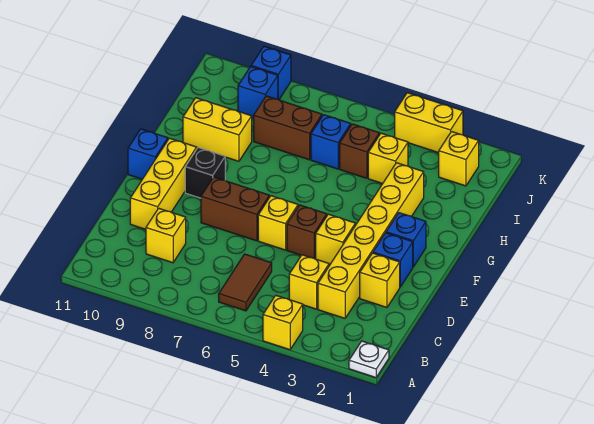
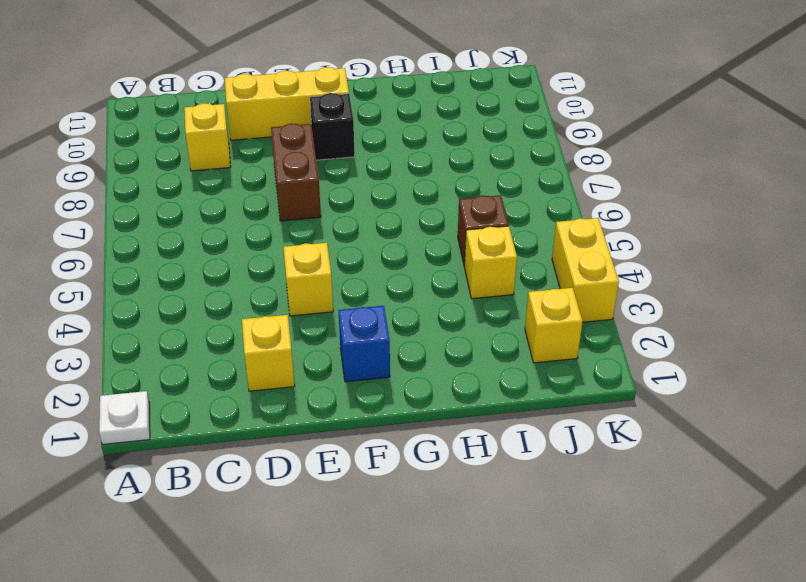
none -> yellow brick A4 level 1
none -> brown tile B6:C6 level 1
none -> yellow brick C3:H3 level 1

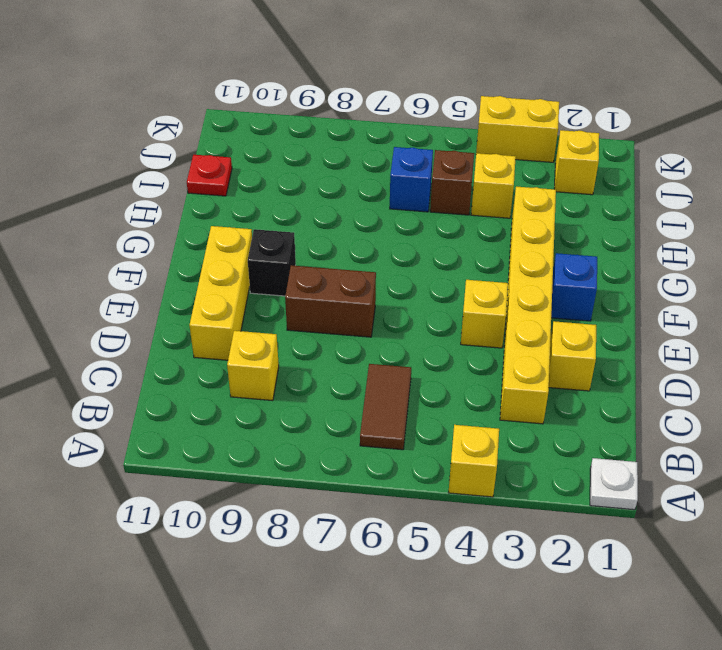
red plate I11 level 1 -> none
none -> yellow brick C4 level 1
none -> blue brick E2 level 1
none -> brown brick E5 level 1

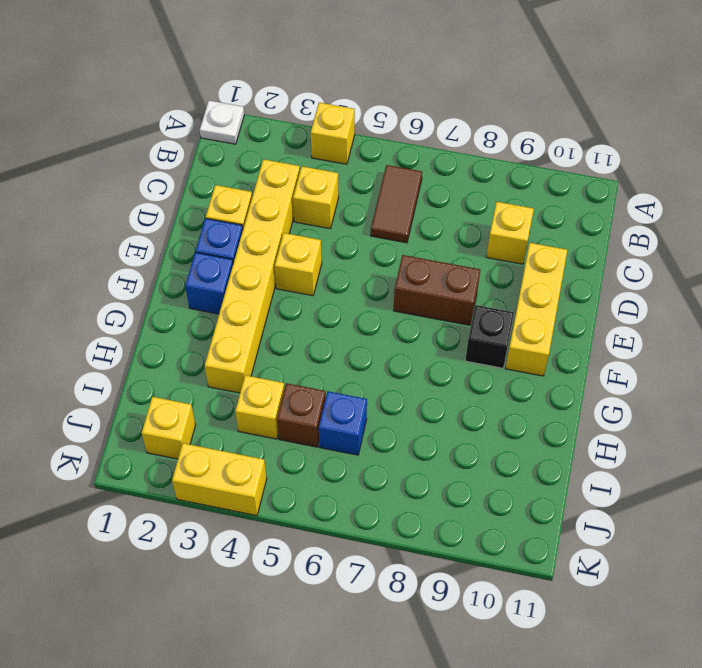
none -> brown brick E5 level 1
none -> yellow brick E6 level 1
none -> blue brick F11 level 1

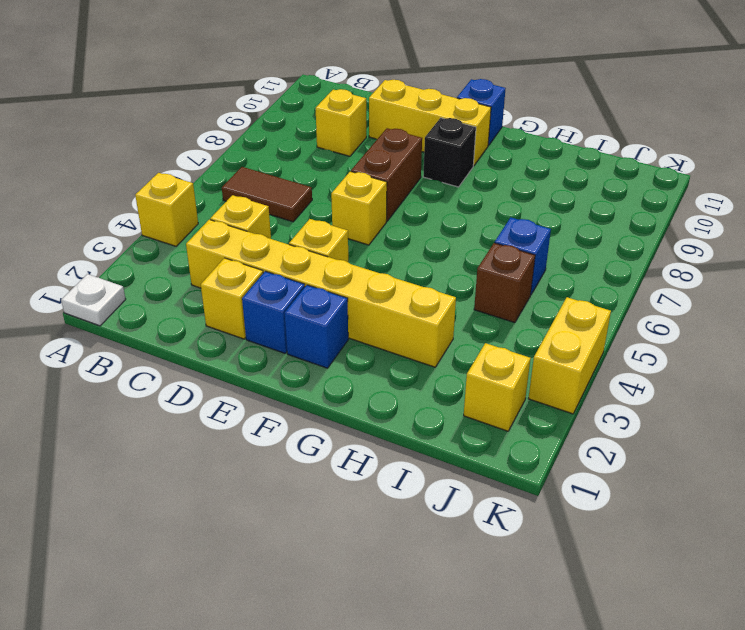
none -> brown brick E5 level 1
none -> yellow brick H9:H10 level 1
none -> yellow brick I4 level 1

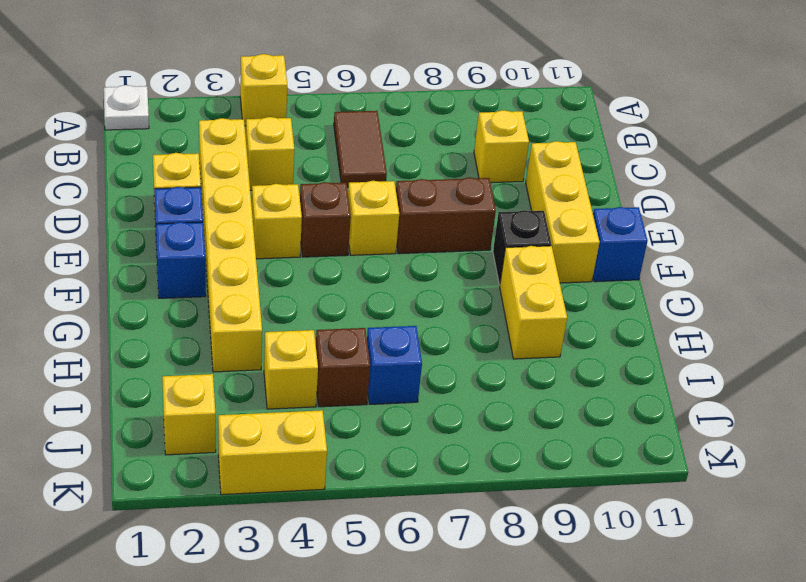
yellow brick G9:H9 level 1 -> yellow brick H9:H10 level 1
none -> brown brick I7:I8 level 1
none -> blue brick J9 level 1
none -> blue brick K9 level 1

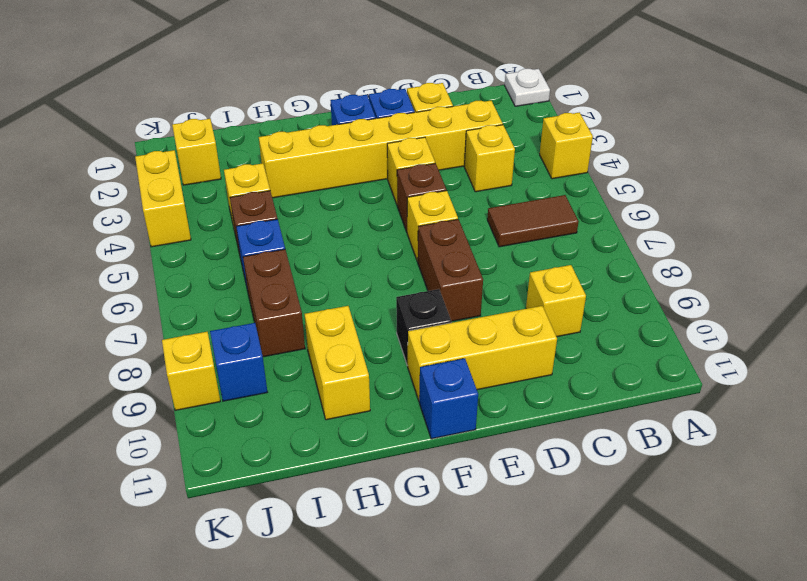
yellow brick K9 level 1 -> blue brick K9 level 1

